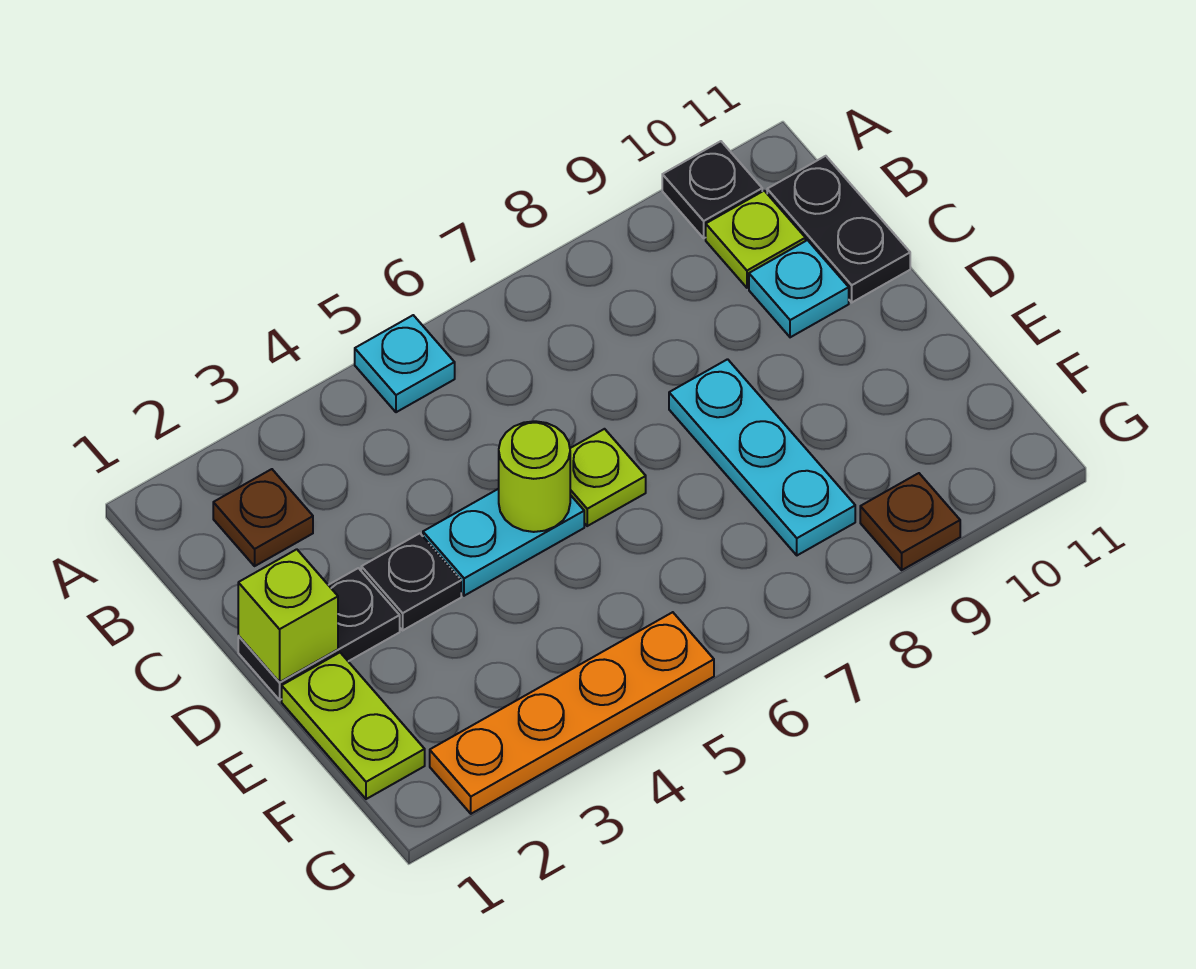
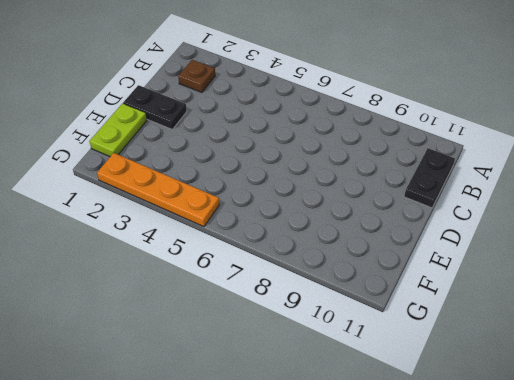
none -> cyan plate A5 level 1
none -> black plate A10 level 1
none -> lime plate B10 level 1

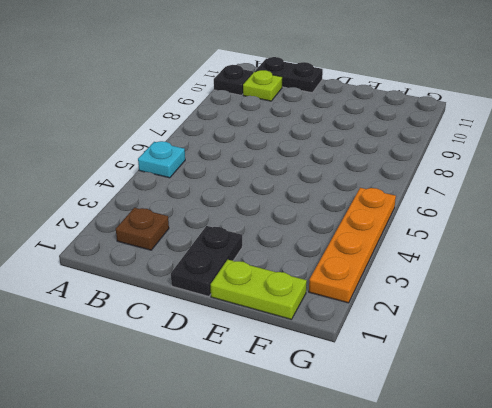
none -> cyan plate C10 level 1
none -> black plate D3 level 1
none -> cyan plate D4:D5 level 1

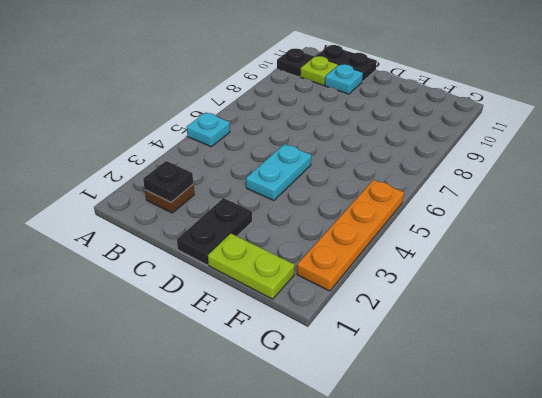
black plate B2 level 2 -> black plate D3 level 1
none -> lime plate D6 level 1
none -> cyan plate D8:F8 level 1
none -> brown plate G9 level 1

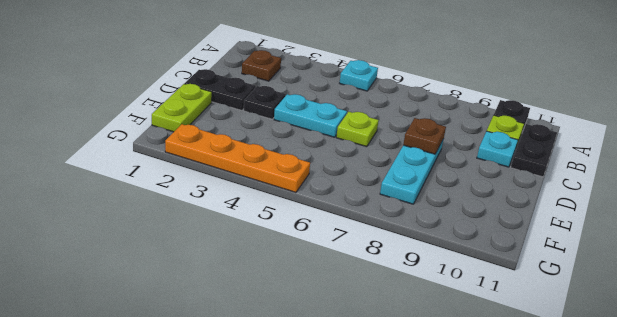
brown plate D8 level 2 -> brown plate G9 level 1
none -> lime brick D1 level 2
none -> lime round brick D5 level 2

